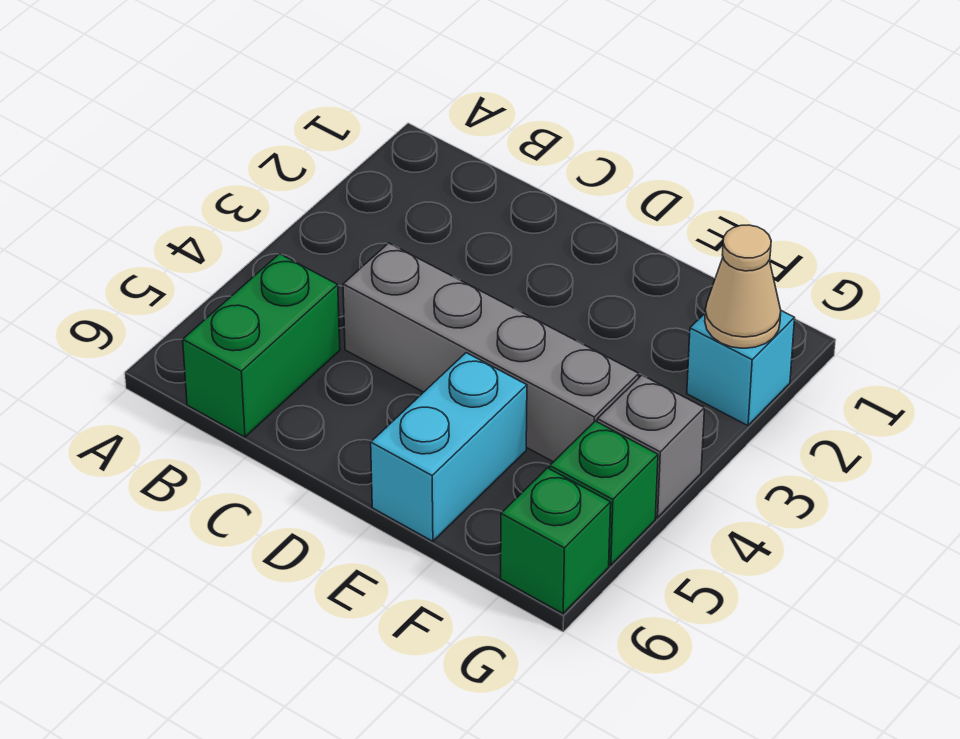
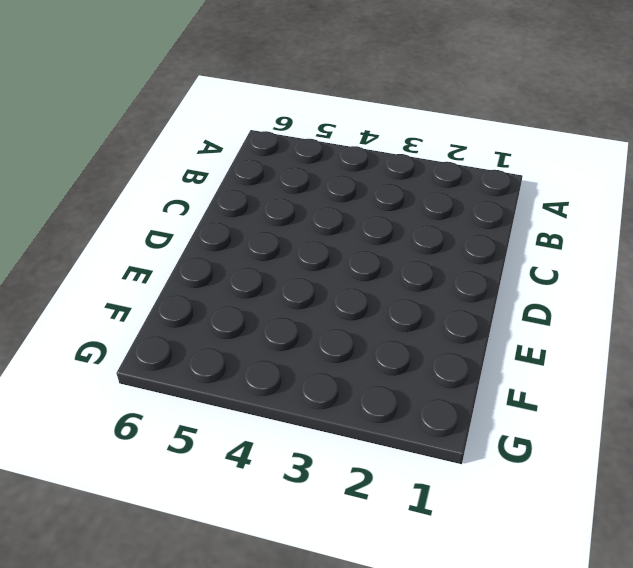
none -> green brick B5:B6 level 1
none -> grey brick C4:F4 level 1

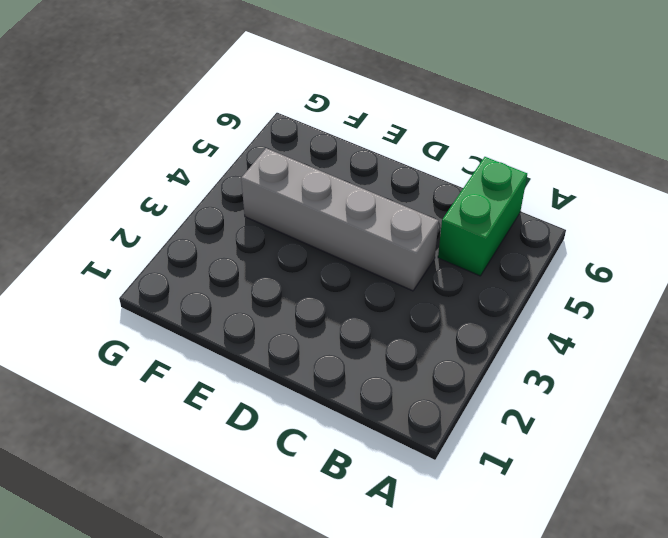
none -> cyan brick E5:E6 level 1
none -> cyan brick G2 level 1

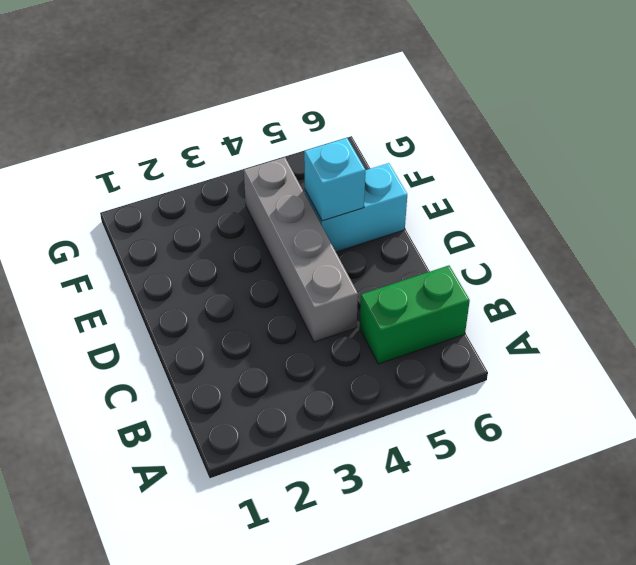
cyan brick E5 level 2 -> cyan brick G2 level 1
none -> grey brick G4 level 1
none -> green brick G5 level 1

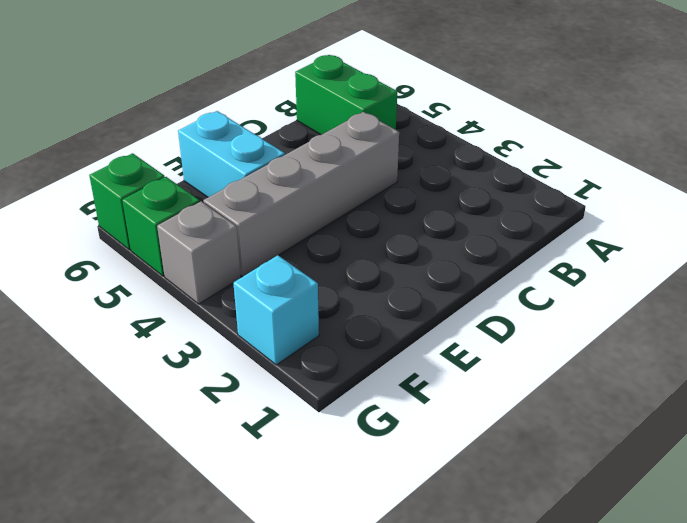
none -> tan cone G2 level 2

